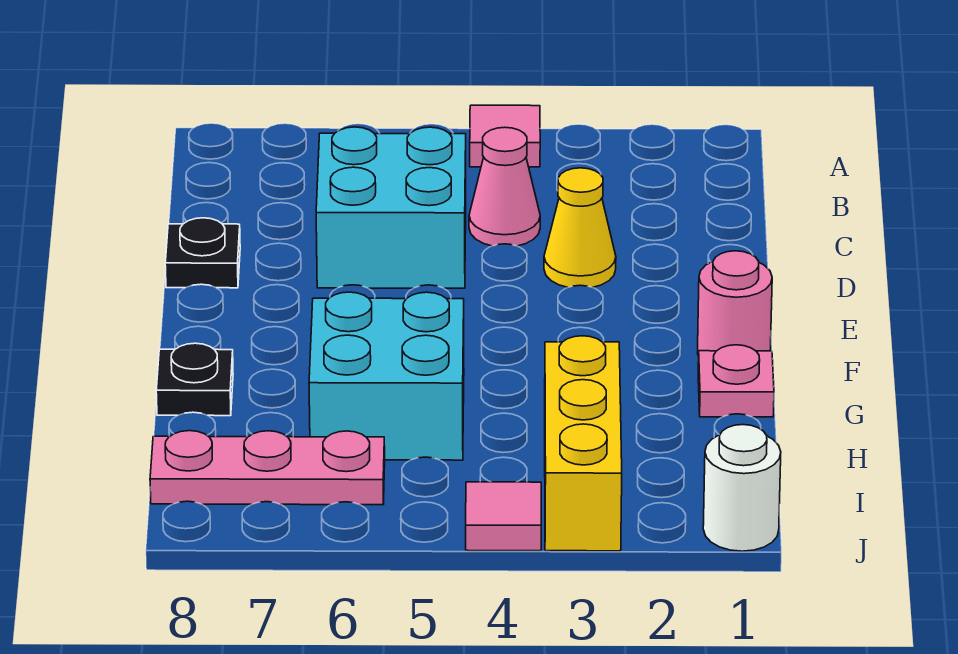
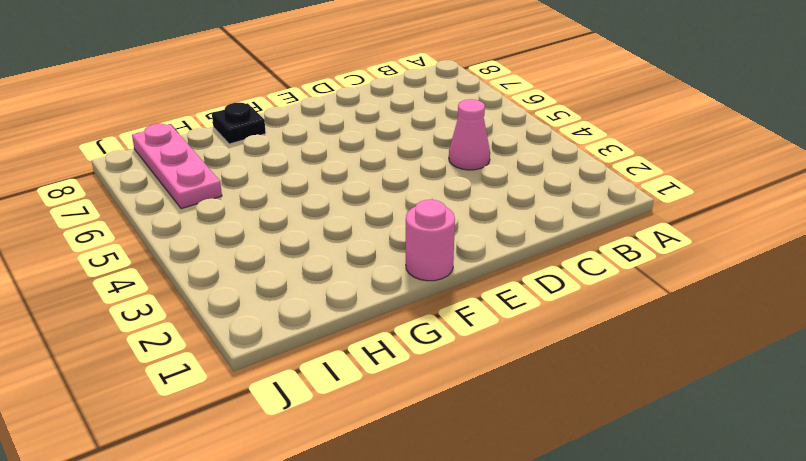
none -> pink tile A4 level 1
none -> cyan brick C5:D6 level 1
none -> yellow cone D3 level 1

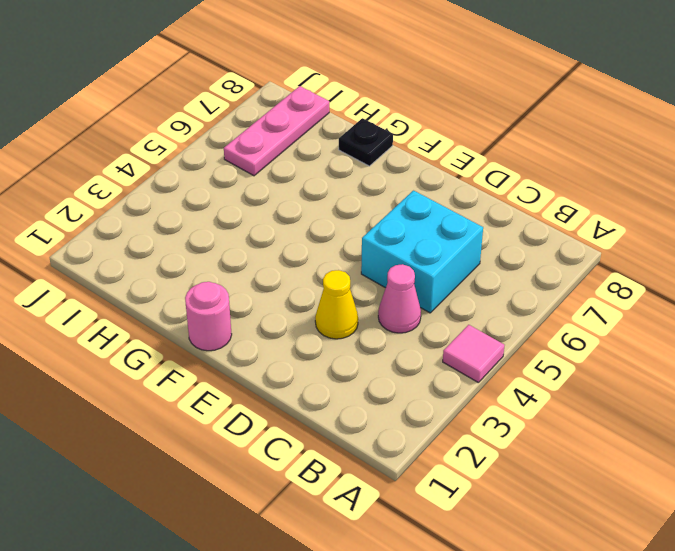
none -> black plate D8 level 1
none -> pink plate G1 level 1
none -> cyan brick G5:H6 level 1

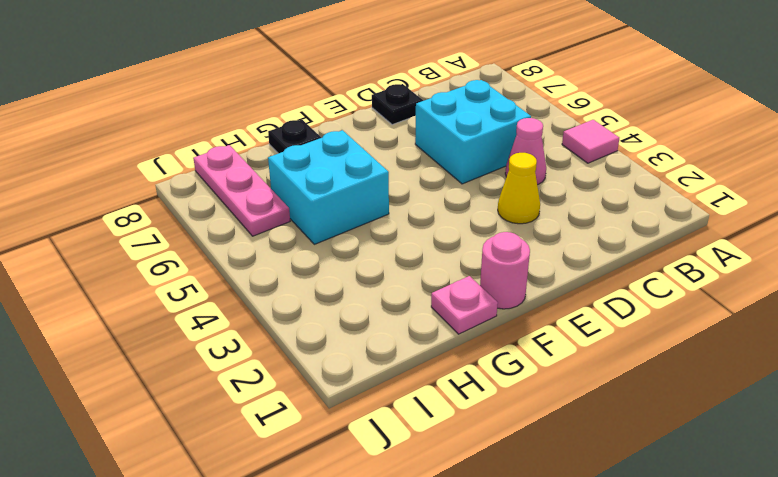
none -> yellow brick H3:J3 level 1
none -> white round brick J1 level 1
none -> pink tile J4 level 1

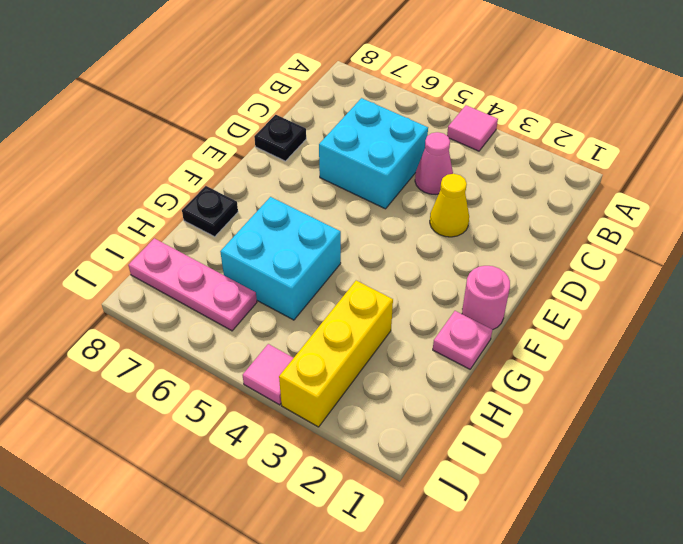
none -> white round brick J1 level 1

